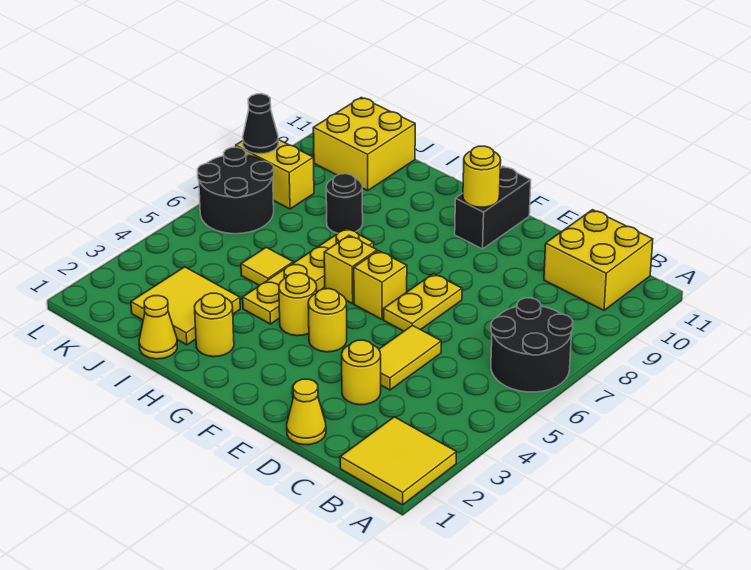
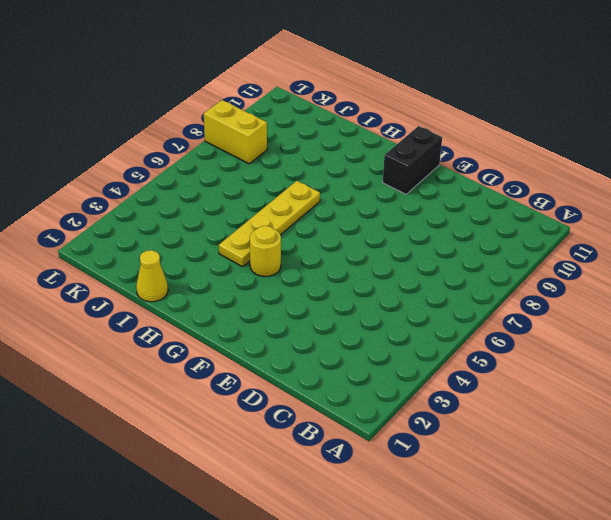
none -> yellow tile A1:B2 level 1
none -> black round brick A6:B7 level 1
none -> yellow brick B10:C11 level 1

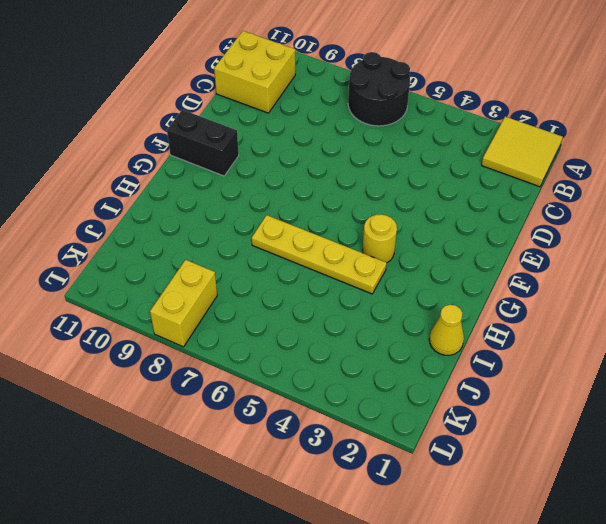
none -> yellow cone D1 level 1
none -> yellow round brick D3 level 1
none -> yellow tile D4:D5 level 1

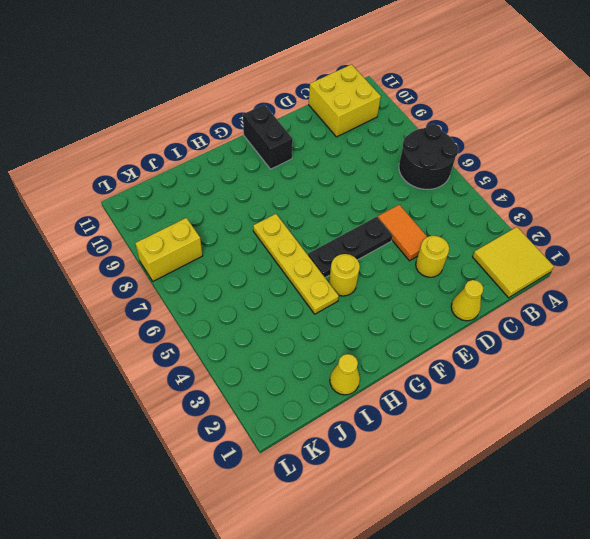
orange tile D4:D5 level 1 -> yellow tile D4:D5 level 1
black plate E5:G5 level 1 -> none
none -> yellow plate E6:E7 level 1
none -> yellow round brick F4 level 1
none -> yellow brick F6 level 1

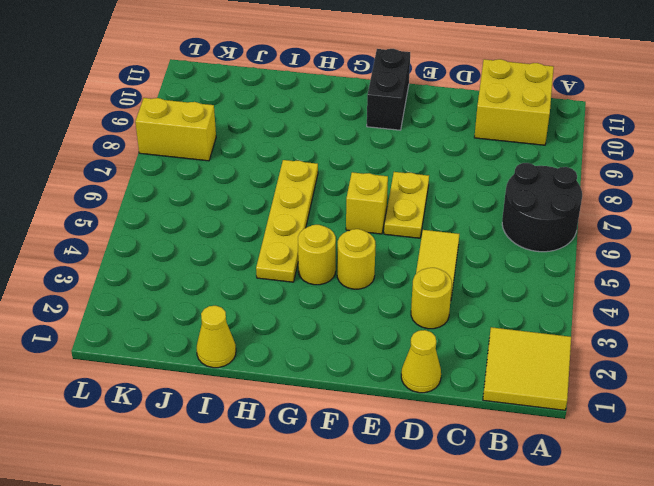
none -> yellow brick G6 level 1
none -> yellow round brick H2 level 1
none -> yellow tile I2:J3 level 1

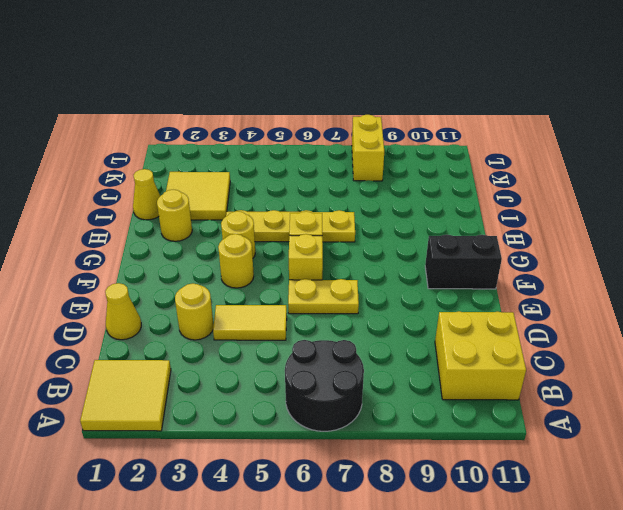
none -> yellow tile I5 level 1
none -> black round brick I8 level 1
none -> yellow brick J10:K11 level 1

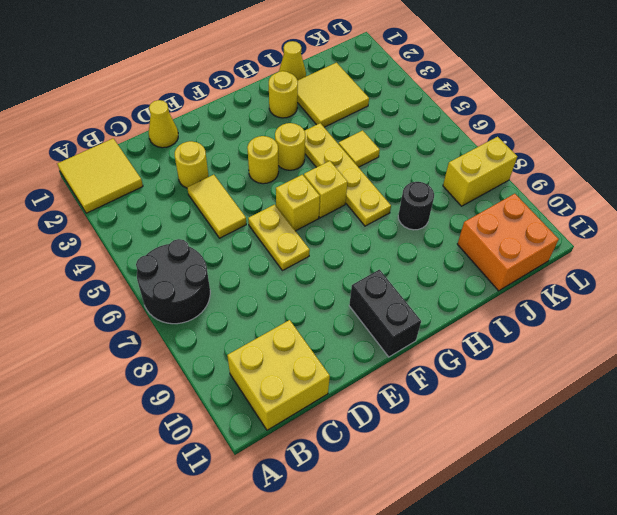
orange brick J10:K11 level 1 -> yellow brick J10:K11 level 1
none -> black round brick K6:L7 level 1
none -> yellow round brick F10 level 2
none -> black cone L8 level 2

